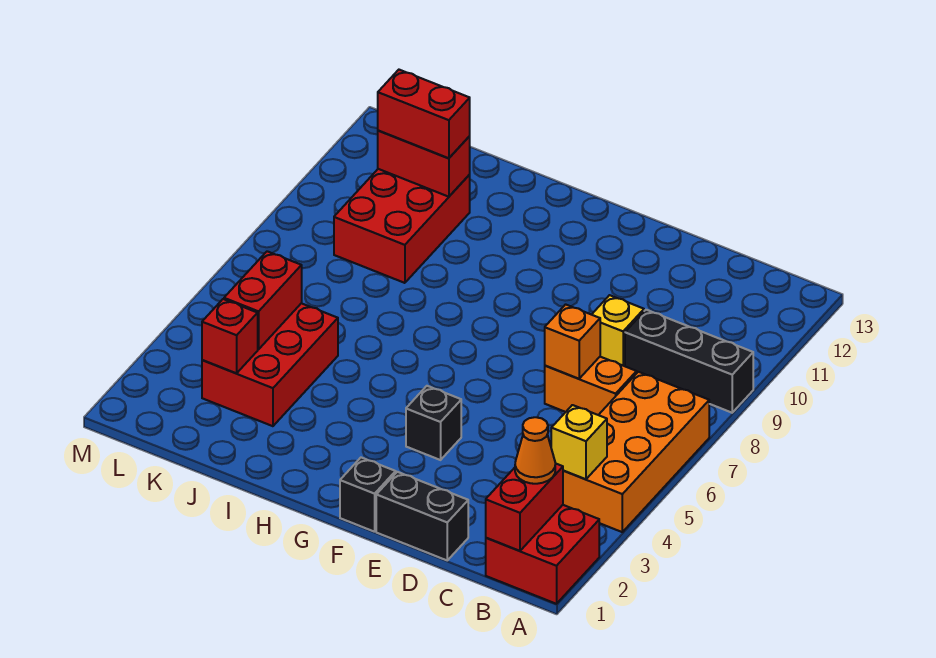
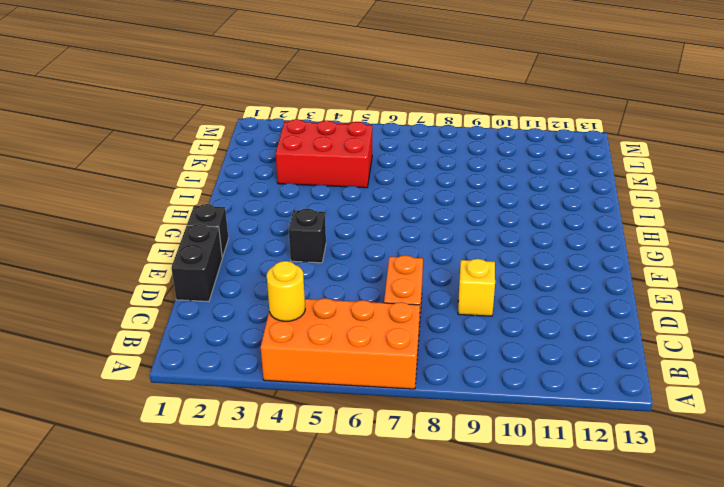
yellow round brick B4 level 2 -> yellow brick B4 level 2
none -> red brick A1:B2 level 1
none -> black brick A9:C9 level 1
none -> red brick J9:K11 level 1

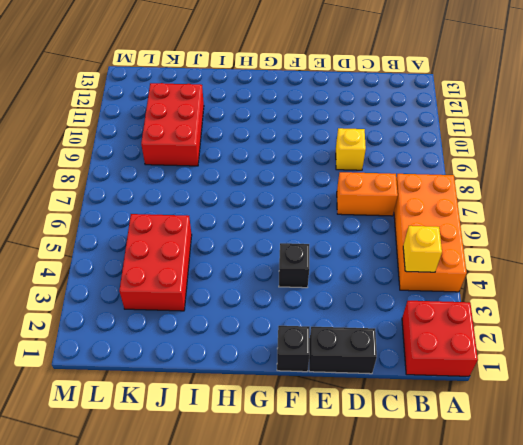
none -> black brick A9:C9 level 1
none -> red brick B1:B2 level 2
none -> orange brick D7 level 2

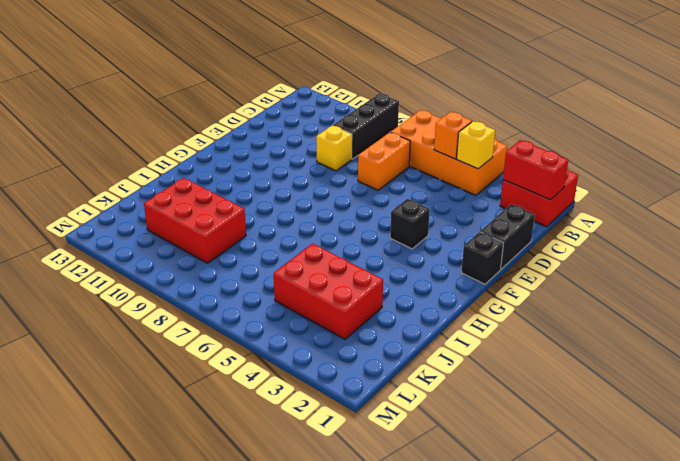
orange brick B5 level 2 -> orange brick D7 level 2
none -> red brick J11:K11 level 2
none -> red brick K3 level 2
none -> red brick K4:K5 level 2

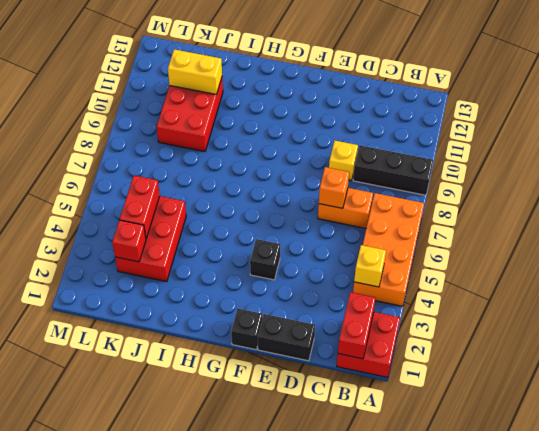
yellow brick J11:K11 level 2 -> red brick J11:K11 level 2
none -> orange cone B2 level 3
none -> red brick J11:K11 level 3

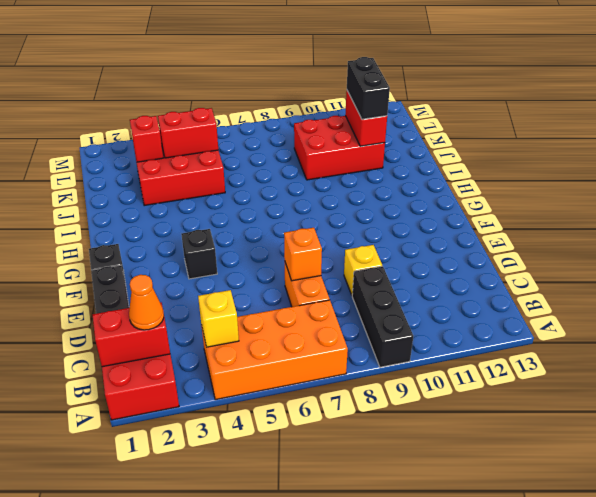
black brick J11:K11 level 3 -> red brick J11:K11 level 3

